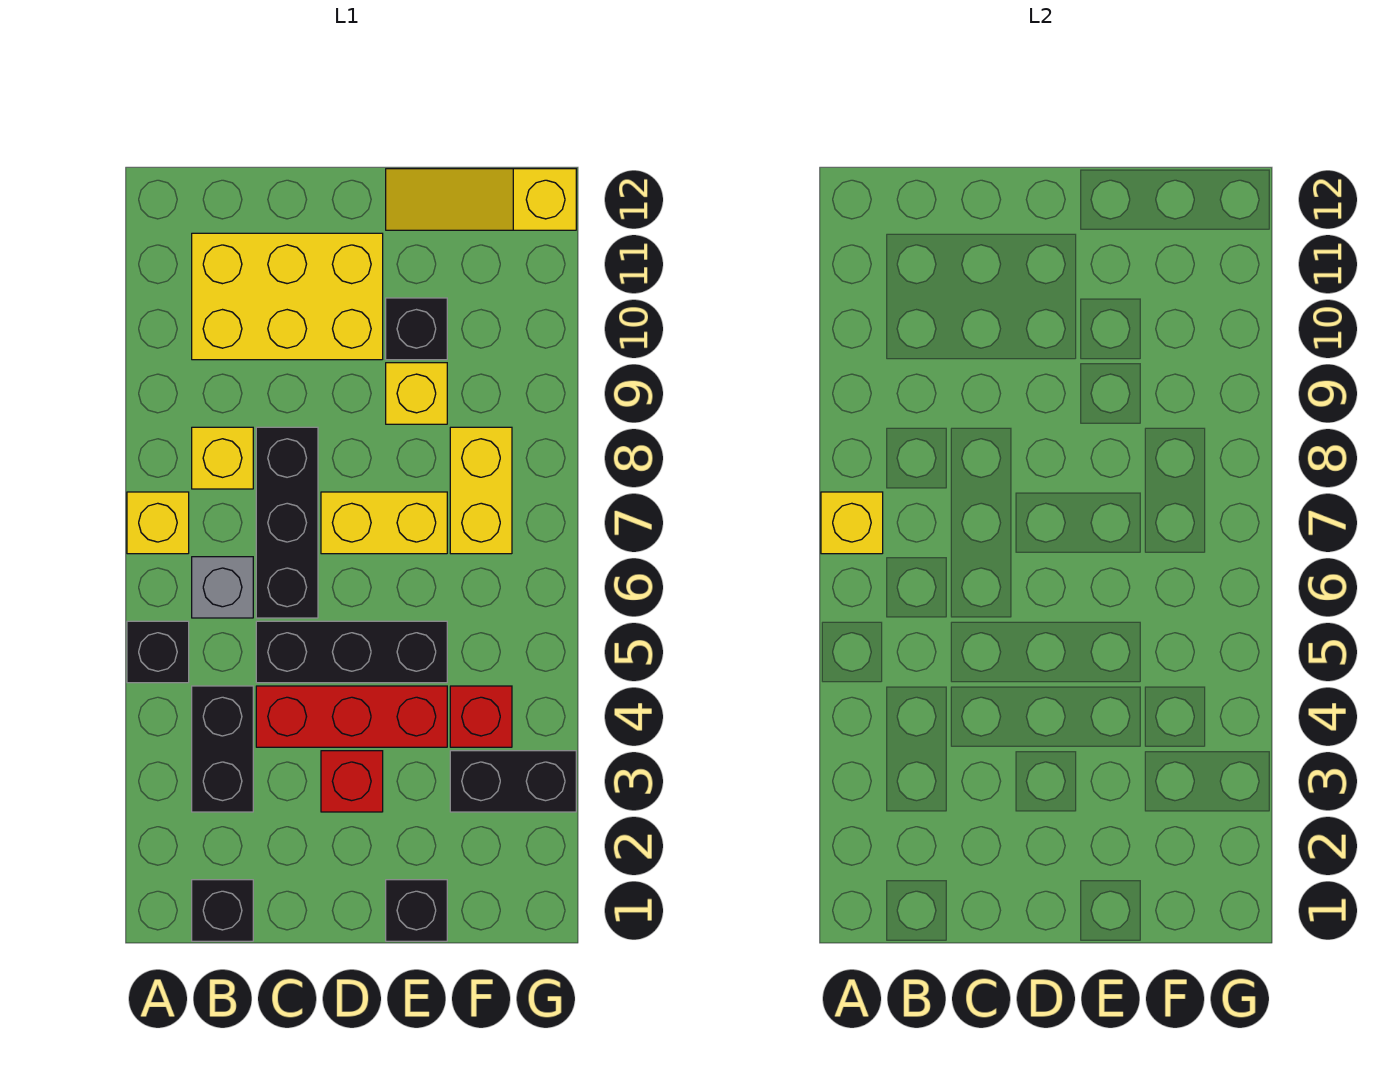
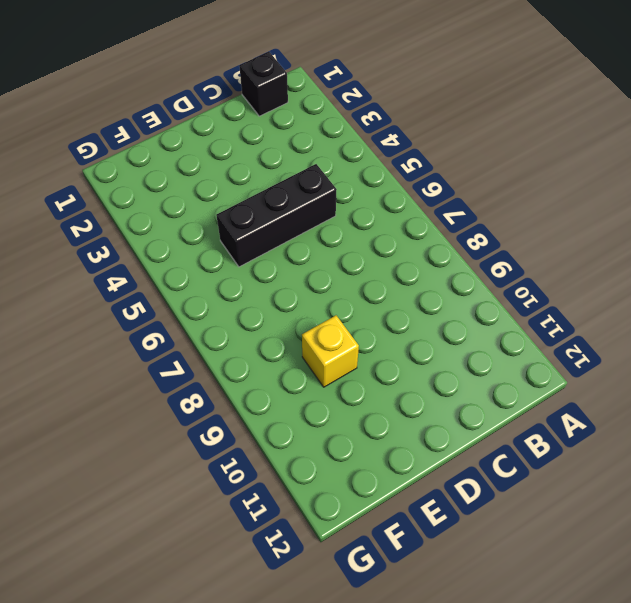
none -> black brick A5 level 1
none -> yellow brick A7 level 1
none -> black brick B3:B4 level 1

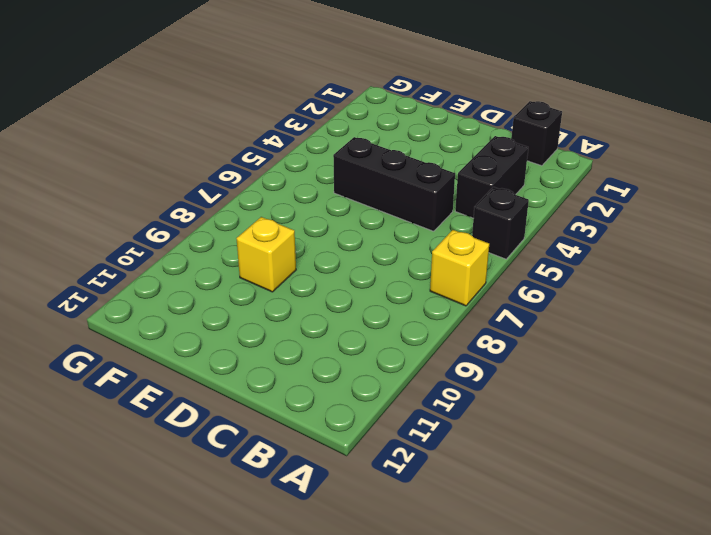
none -> grey brick B6 level 1
none -> yellow brick B8 level 1
none -> yellow brick B10:D11 level 1

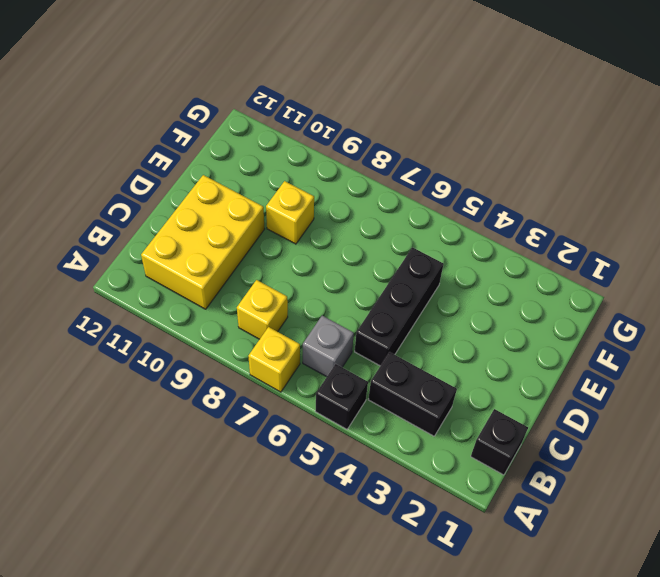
none -> red brick C4:E4 level 1
none -> black brick C6:C8 level 1
none -> red brick D3 level 1

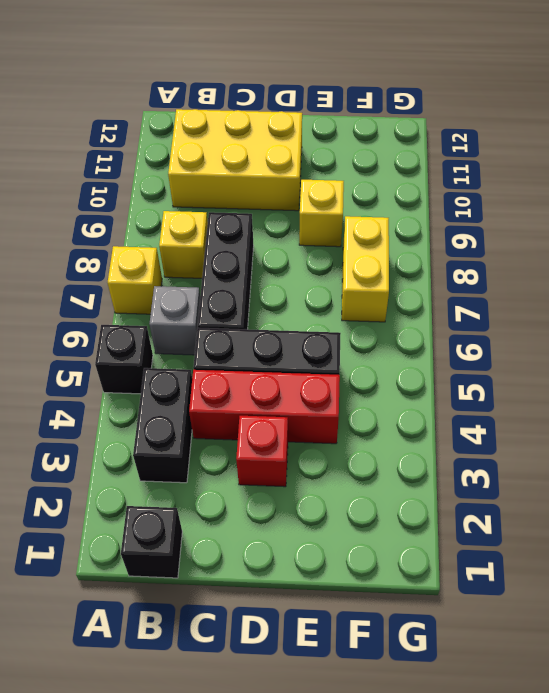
none -> yellow brick D7:E7 level 1
none -> black brick E1 level 1
none -> black brick E10 level 1

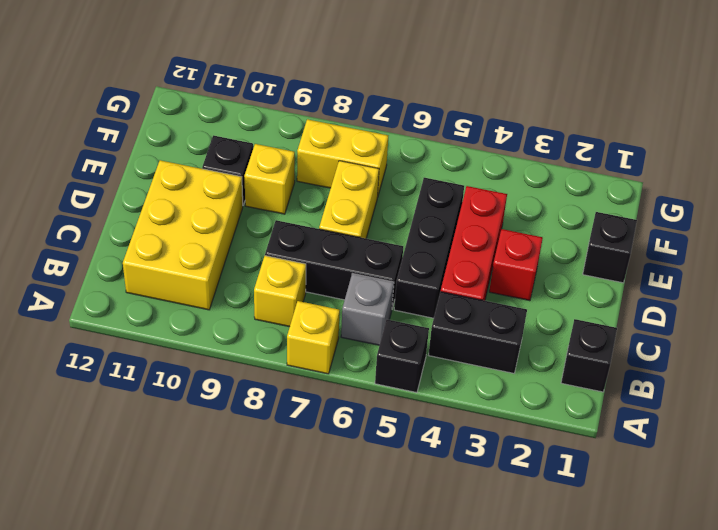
none -> yellow slope E12:G12 level 1 top G
none -> black brick F3:G3 level 1
none -> red brick F4 level 1

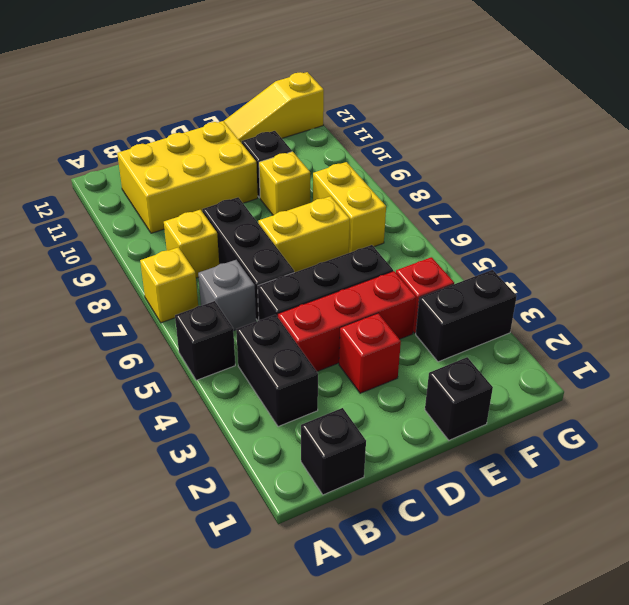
none -> yellow brick A7 level 2

